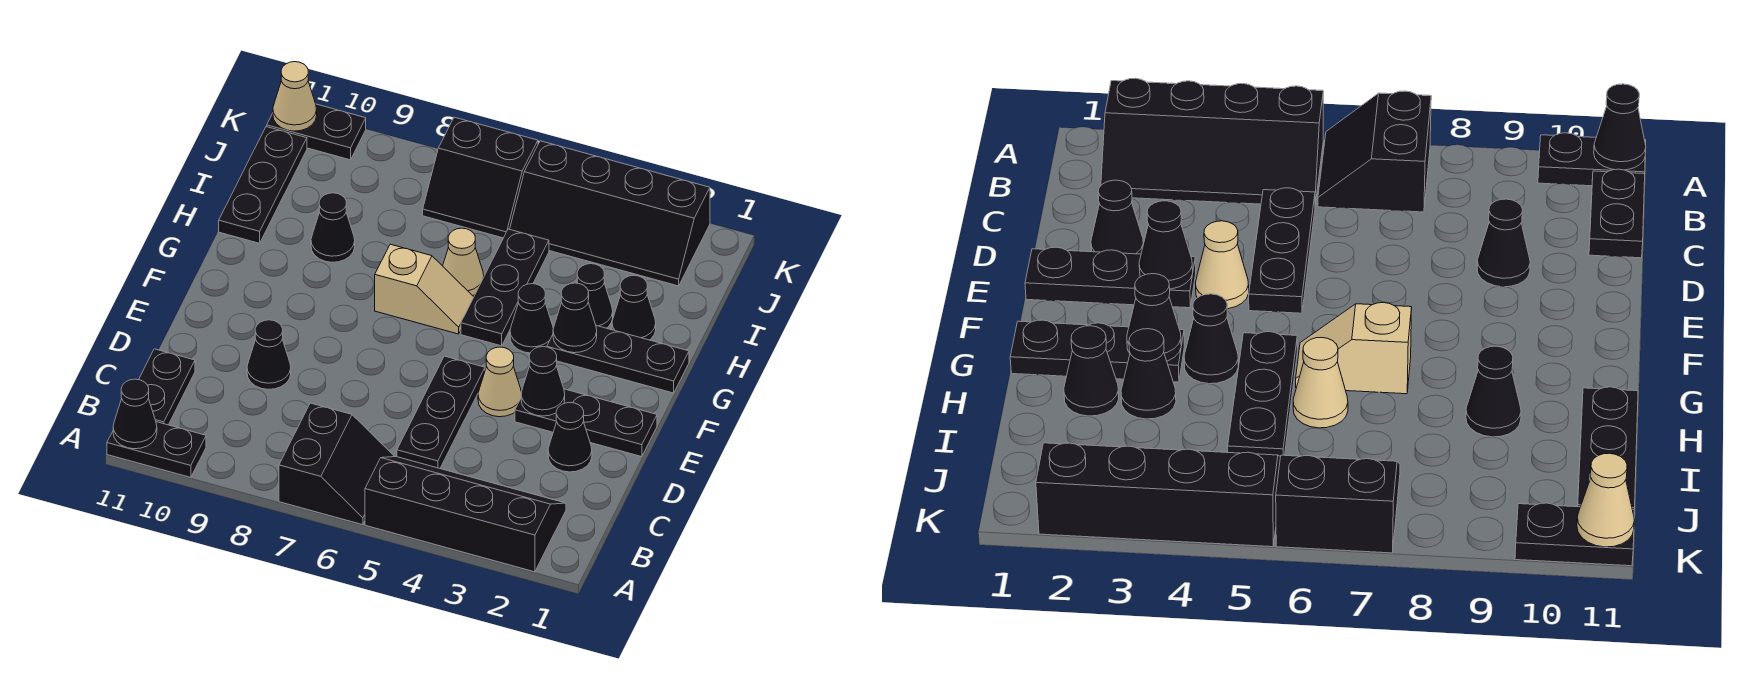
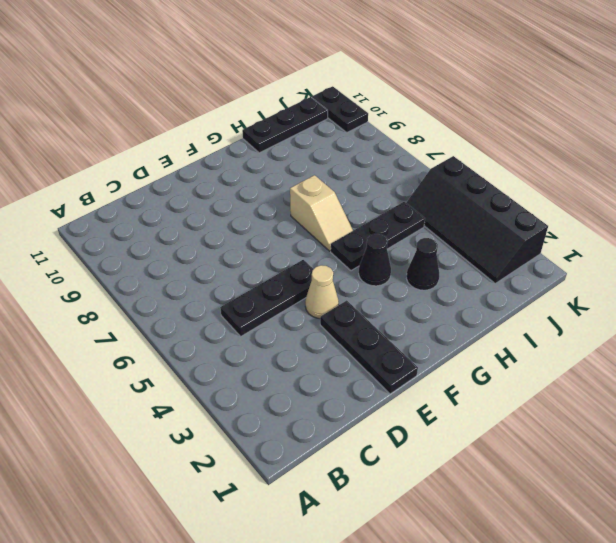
none -> black slope A2:B5 level 1 top A
none -> black slope A6:B7 level 1 top 7
none -> black plate A10:A11 level 1

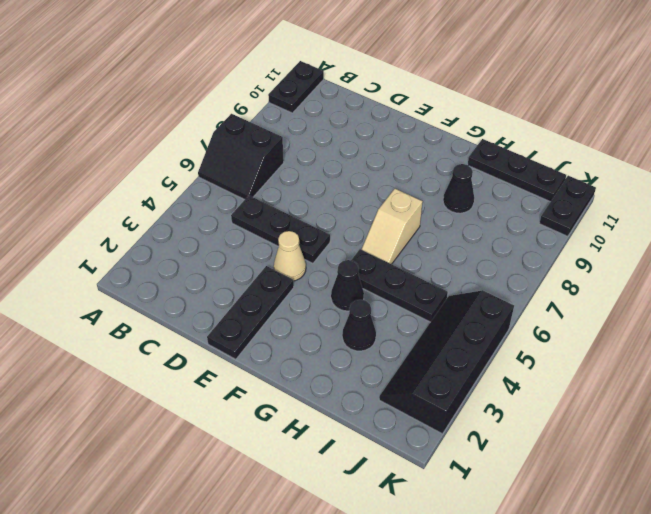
none -> black slope A2:B5 level 1 top A
none -> black plate B11:C11 level 1
none -> black cone D2 level 1

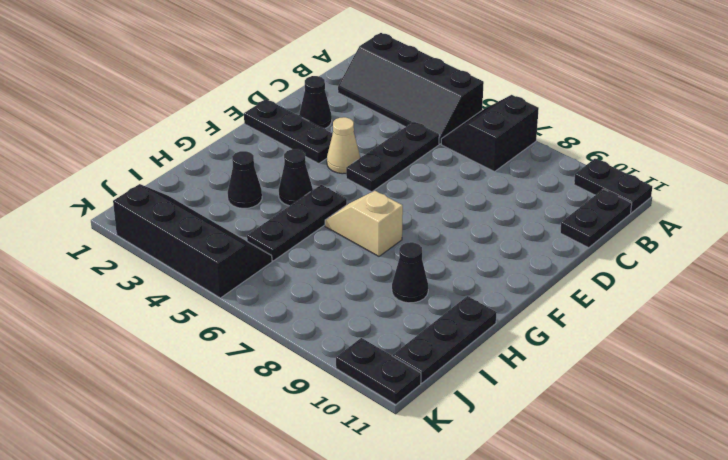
none -> black cone D9 level 1
none -> black plate G1:G3 level 1
none -> black cone H2 level 1

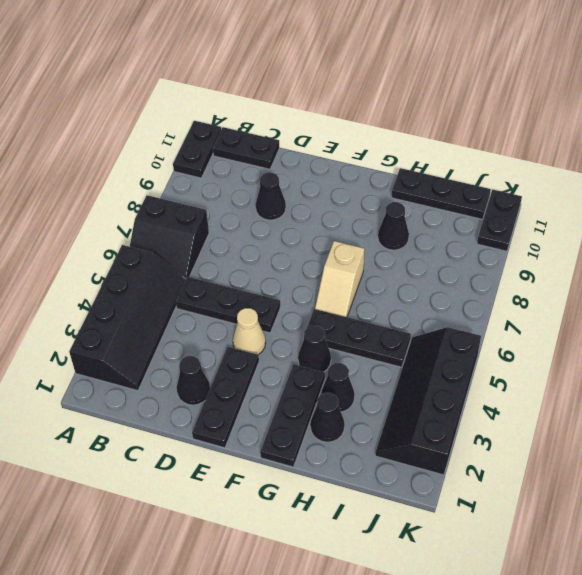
none -> tan cone H6 level 1
none -> black slope J6:K7 level 1 top K
none -> black cone A11 level 2

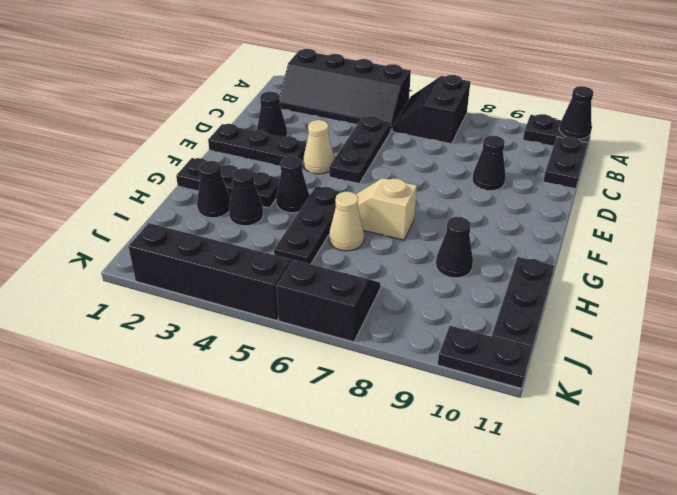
none -> black cone E3 level 2
none -> black cone G3 level 2
none -> tan cone K11 level 2

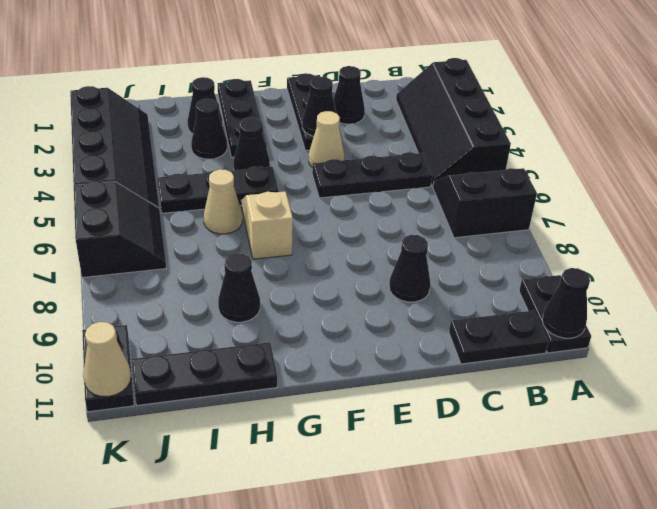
none -> black cone G3 level 2

